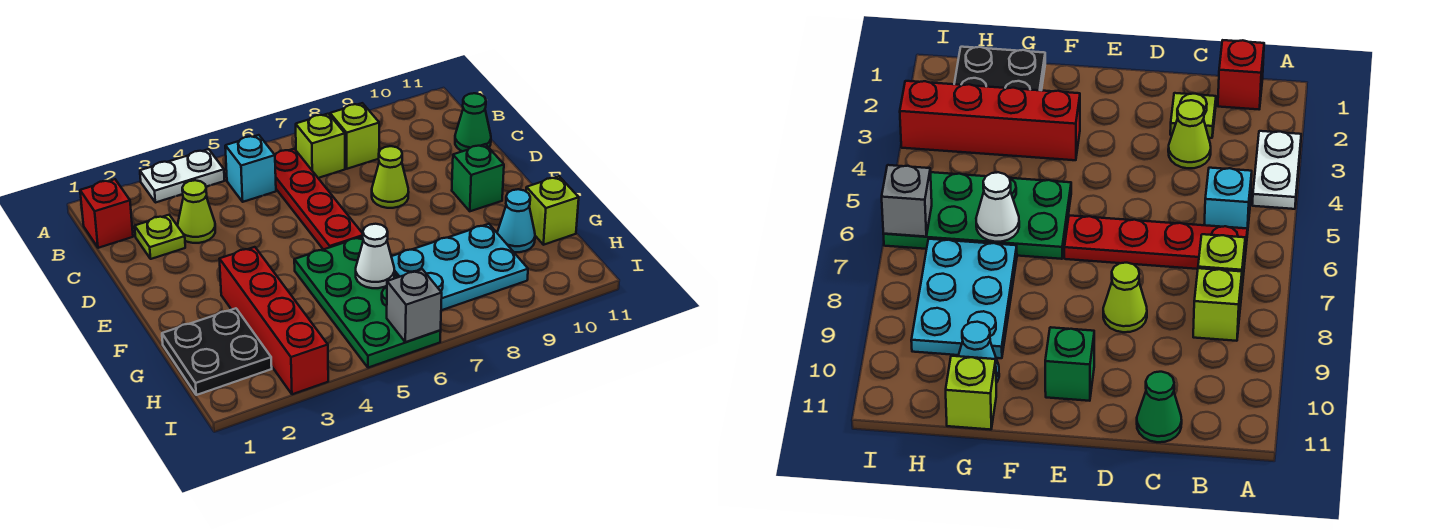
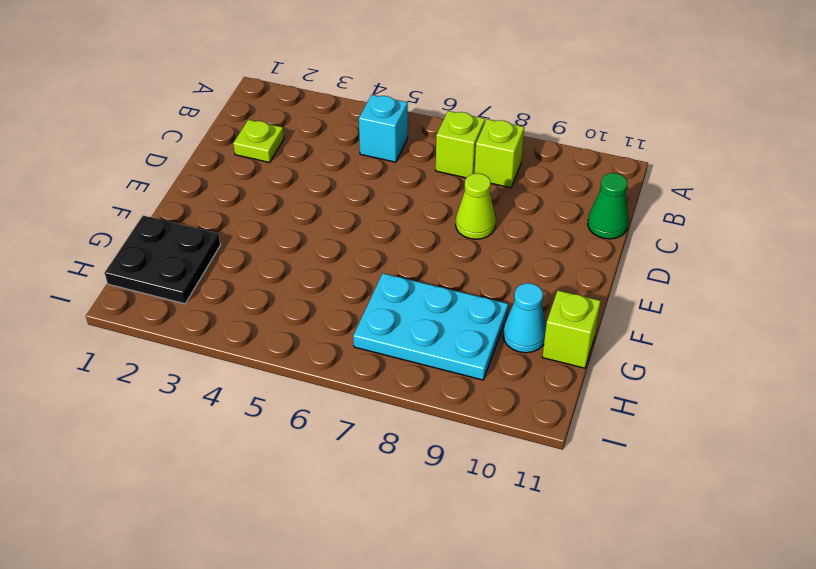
none -> white plate A3:A4 level 1
none -> red brick B1 level 1
none -> red plate B6:E6 level 1

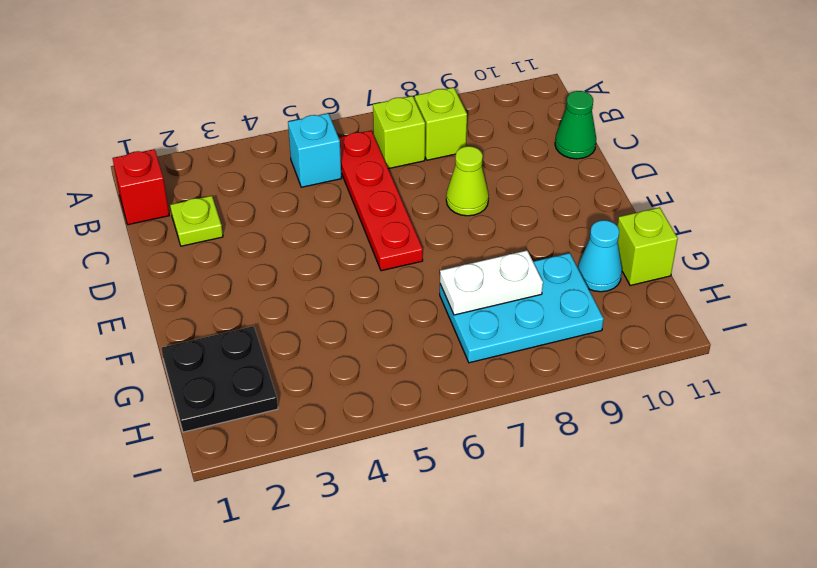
white plate G7:G8 level 2 -> white plate A3:A4 level 1
none -> lime cone C3 level 1
none -> green brick E10 level 1
none -> red brick F3:I3 level 1

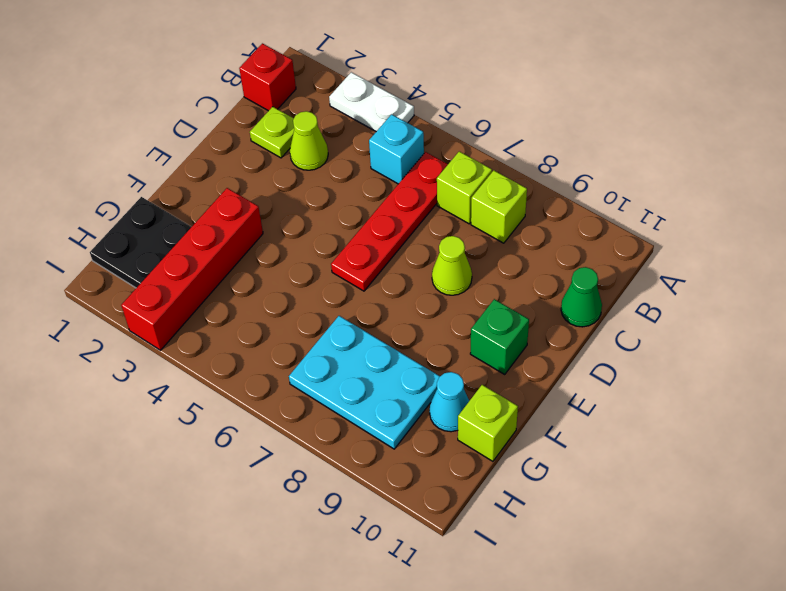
none -> green plate F5:I6 level 1
none -> white cone G6 level 2
none -> grey brick I6 level 2

